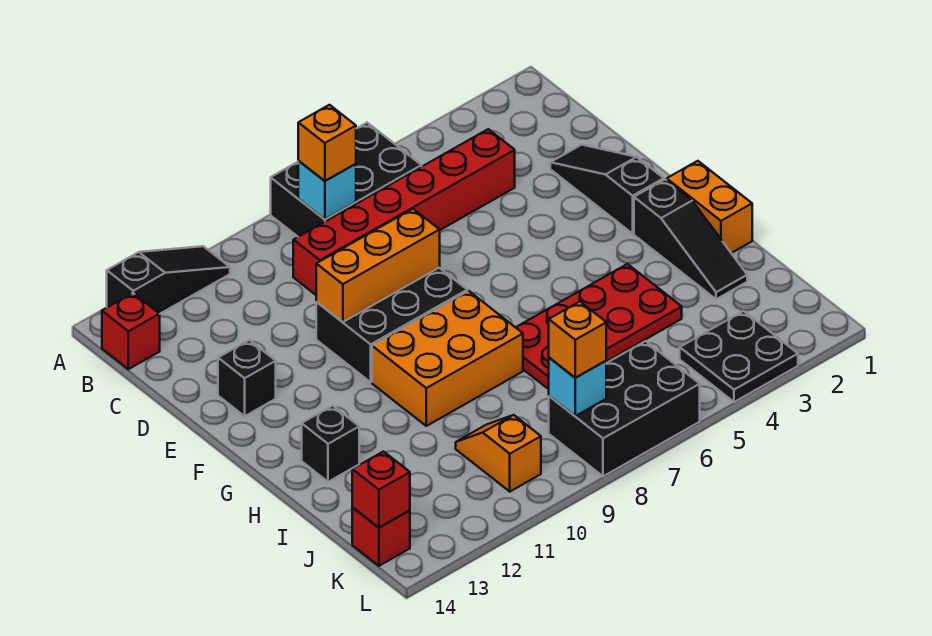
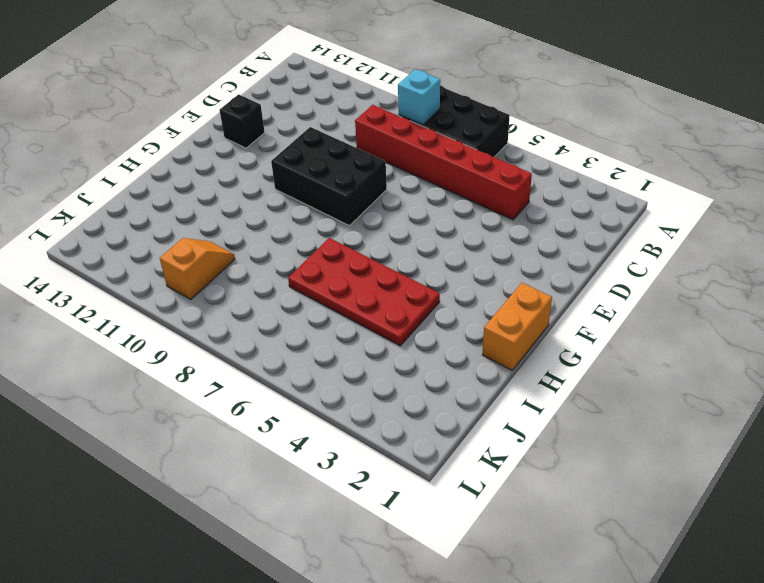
none -> black slope A11:A13 level 1 top 13
none -> red brick B14 level 1
none -> black slope D2:F2 level 1 top F

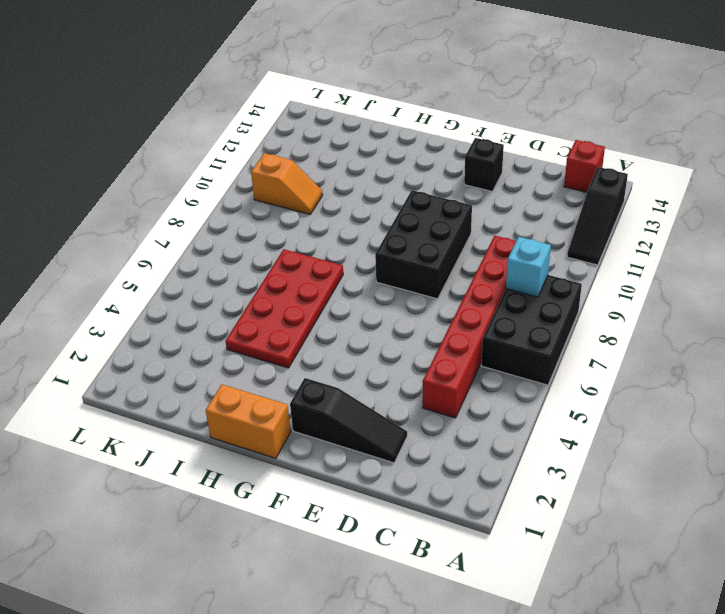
none -> black slope G2:I2 level 1 top G
none -> orange brick G8:H10 level 1
none -> black brick H13 level 1

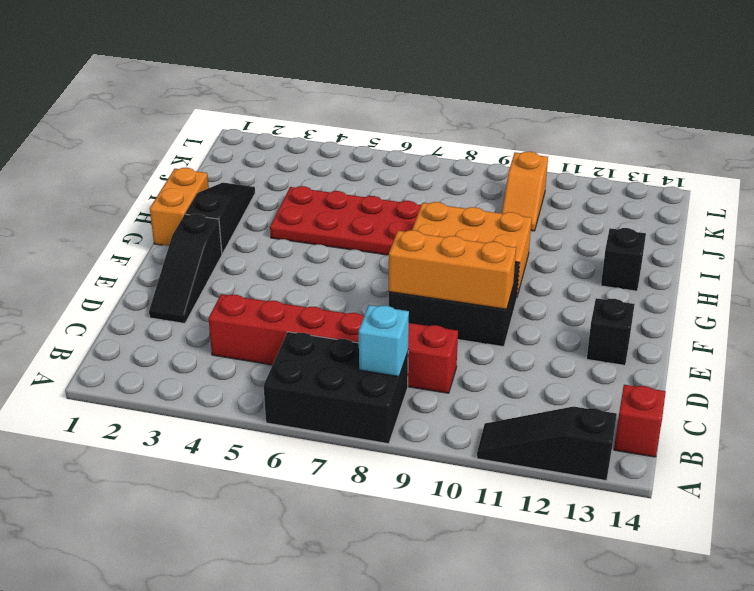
none -> black plate K3:L4 level 1
none -> black brick K6:L8 level 1
none -> red brick K14 level 1

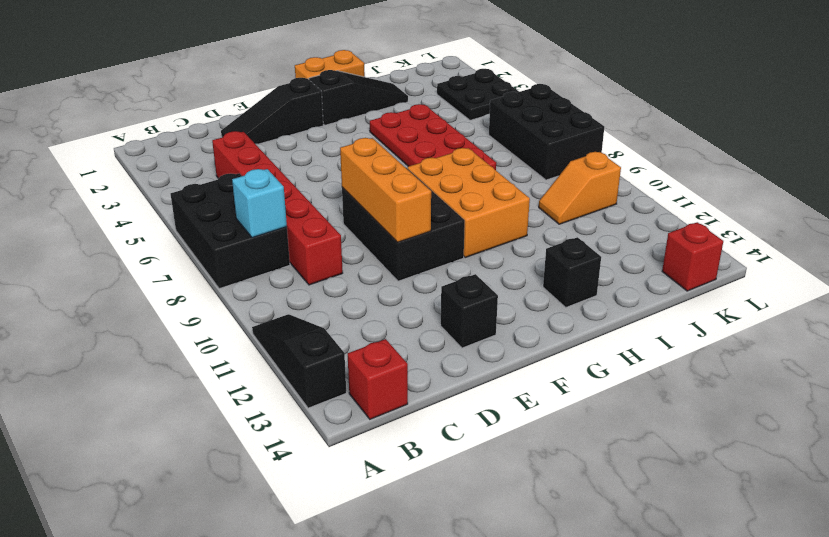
none -> cyan brick K8 level 2
none -> red brick K14 level 2
none -> orange brick B8 level 3

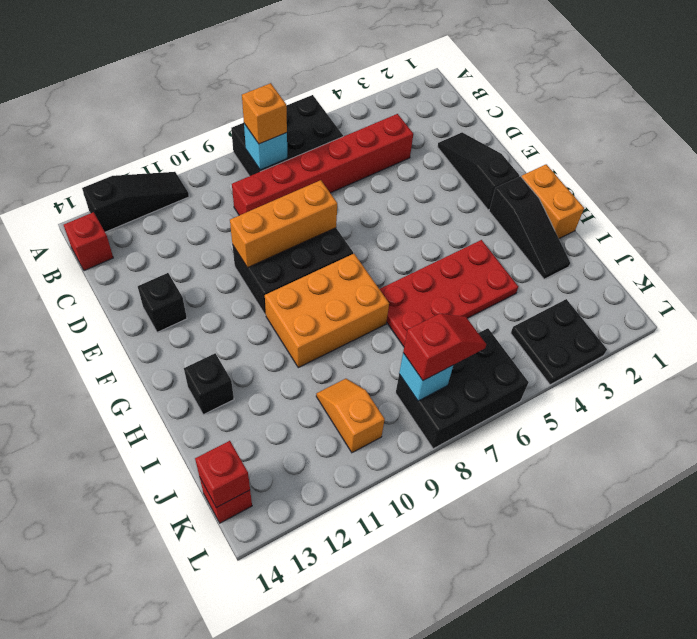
red slope K7:K8 level 3 top 8 -> orange brick K8 level 3

